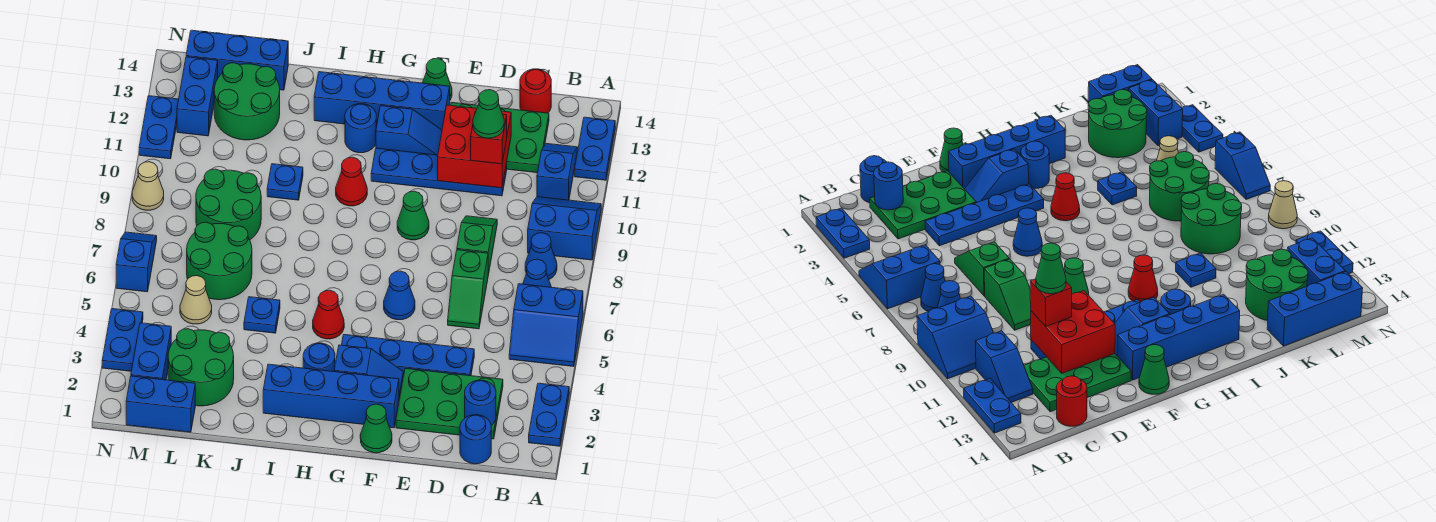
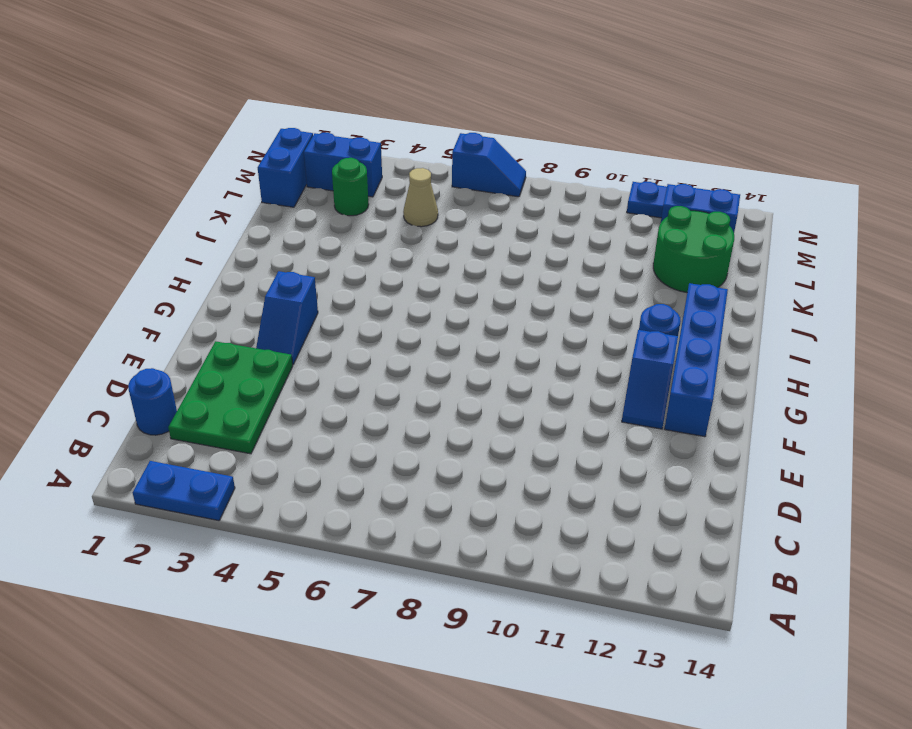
green round brick L3 level 1 -> green round brick K2:L3 level 1
none -> blue slope A5:B6 level 1 top 6
none -> blue slope A9:B10 level 1 top 9
none -> blue plate A12:A13 level 1
none -> blue cone B7 level 1

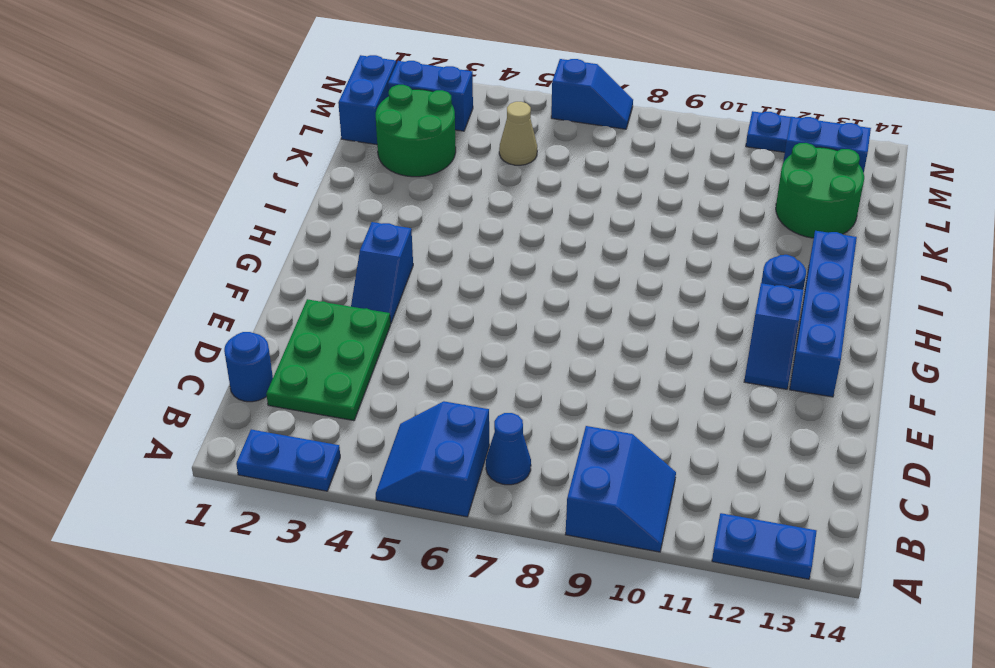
none -> blue cone B8 level 1
none -> blue slope B11:B12 level 1 top 11
none -> green plate C12:E13 level 1
none -> red round brick C14 level 1

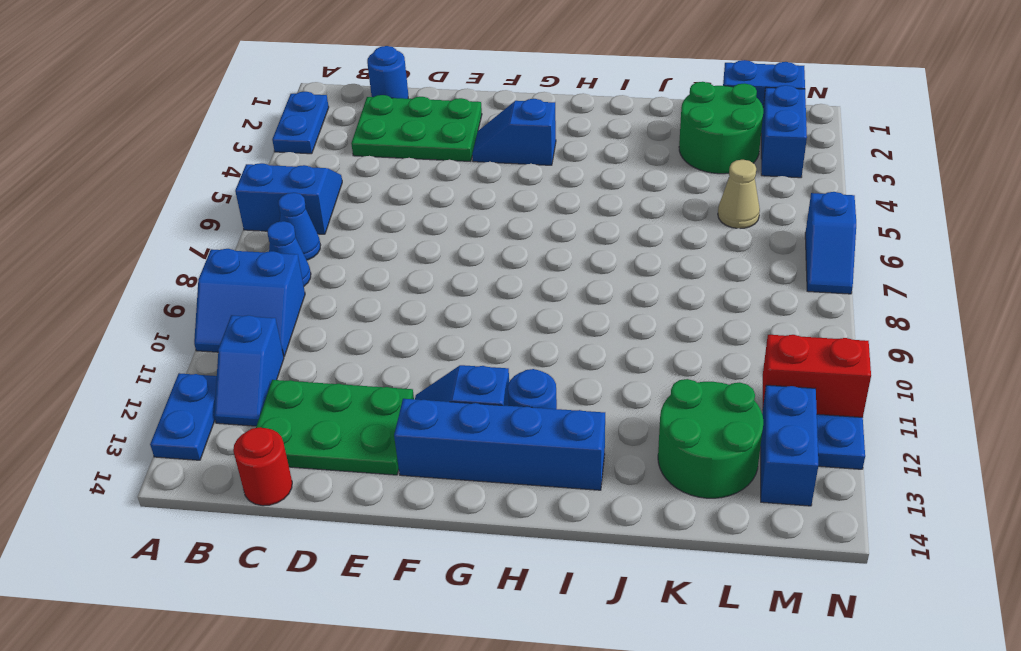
red brick M11:N11 level 2 -> none
none -> blue plate D4:G4 level 1
none -> green slope D6:D7 level 1 top 7
none -> green slope D8:D9 level 1 top 8
none -> blue plate D11:G11 level 1

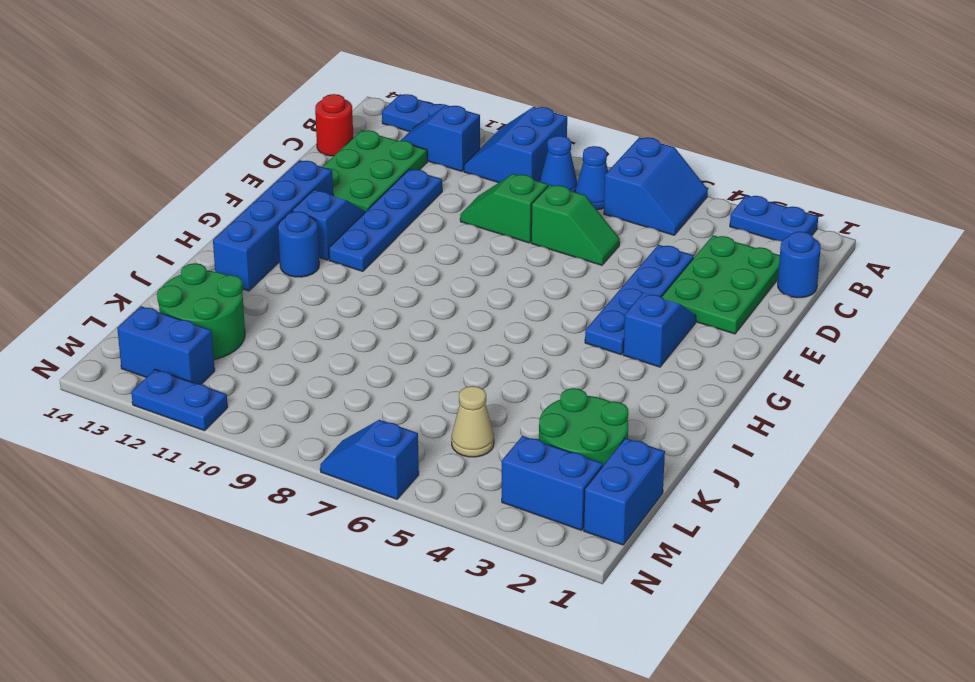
none -> green cone F1 level 1
none -> blue brick F2:I2 level 1
none -> blue cone F6 level 1
none -> green cone F9 level 1

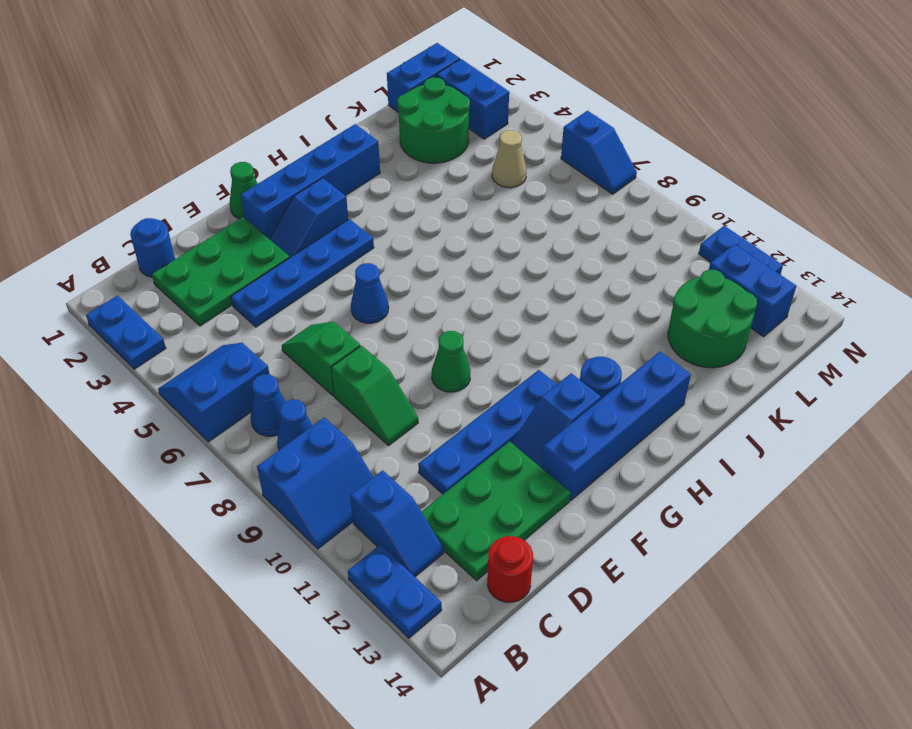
none -> green cone F14 level 1
none -> blue round brick H3 level 1
none -> red cone H5 level 1
none -> red cone H10 level 1

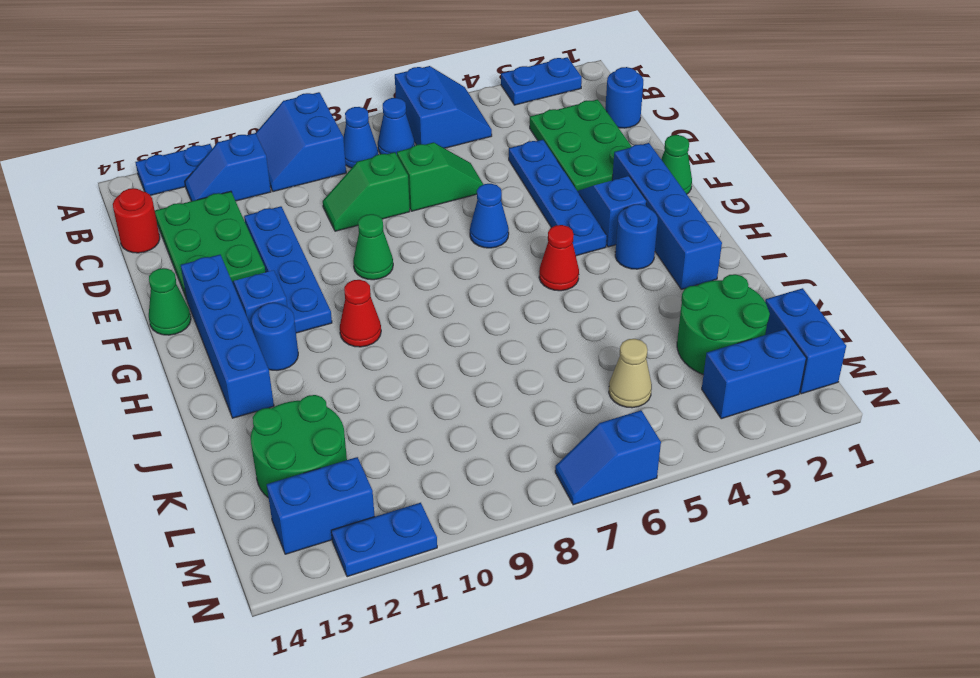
none -> blue plate J5 level 1
none -> blue plate J10 level 1
none -> green round brick K6:L7 level 1
none -> green round brick K8:L9 level 1

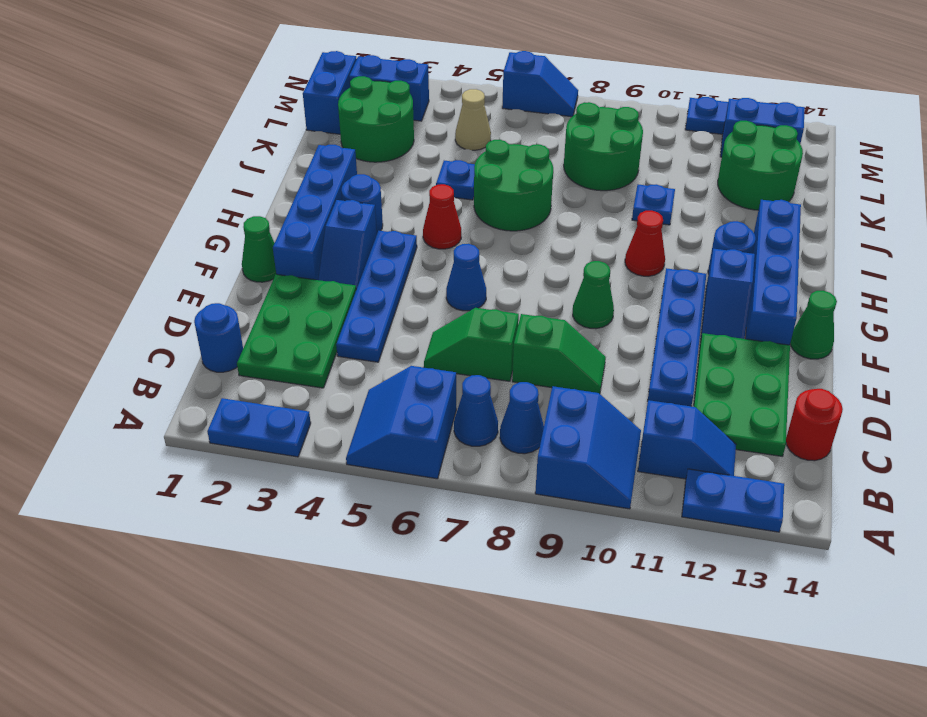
green round brick I6:J7 level 1 -> green round brick K6:L7 level 1
none -> blue brick K14:M14 level 1
none -> blue plate N3:N4 level 1
none -> tan cone N9 level 1
none -> blue round brick C2 level 2

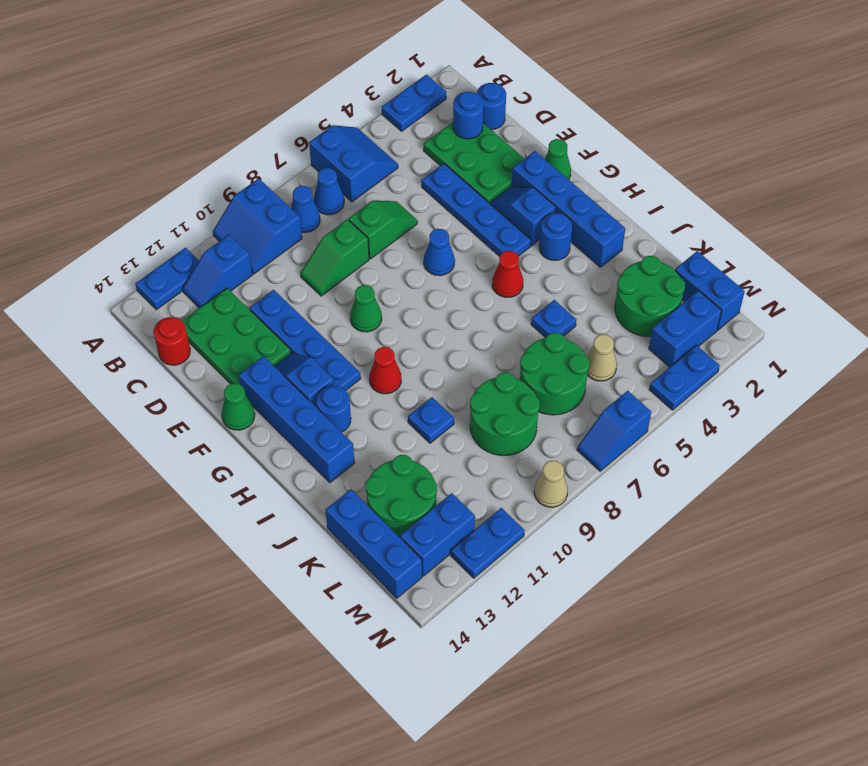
none -> red brick D11:E12 level 2
none -> red brick D11 level 3
none -> green cone D11 level 4

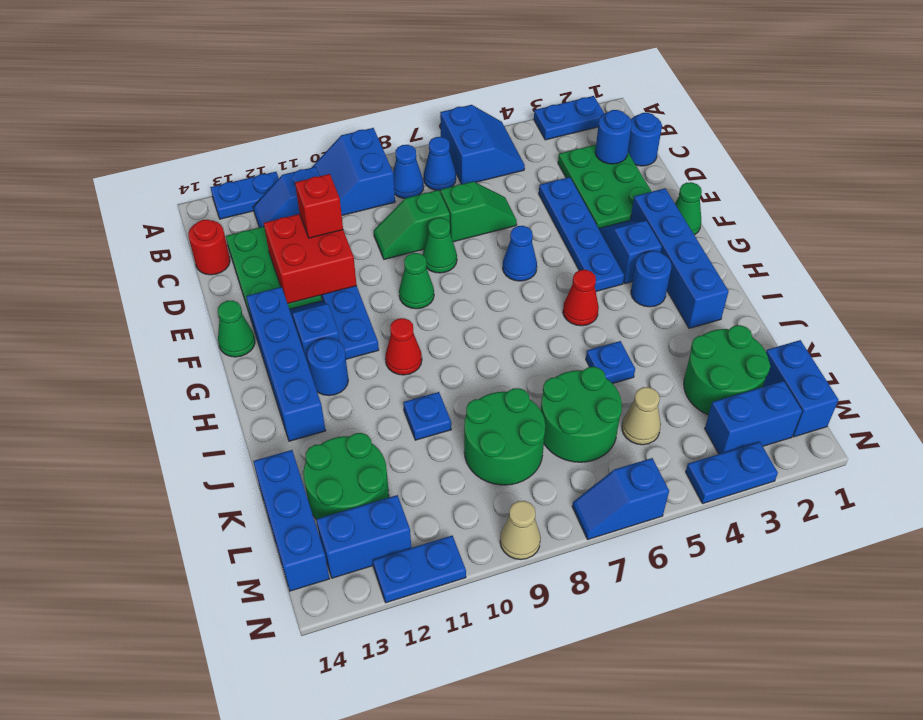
green cone E8 level 1 -> green cone D11 level 4

